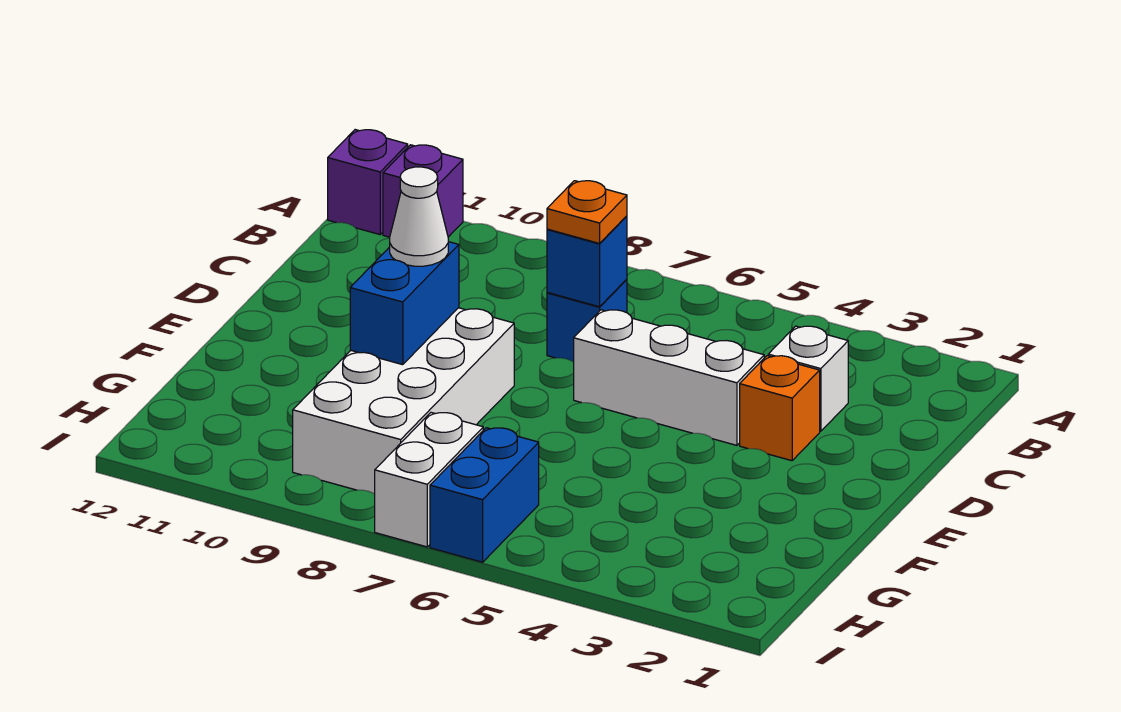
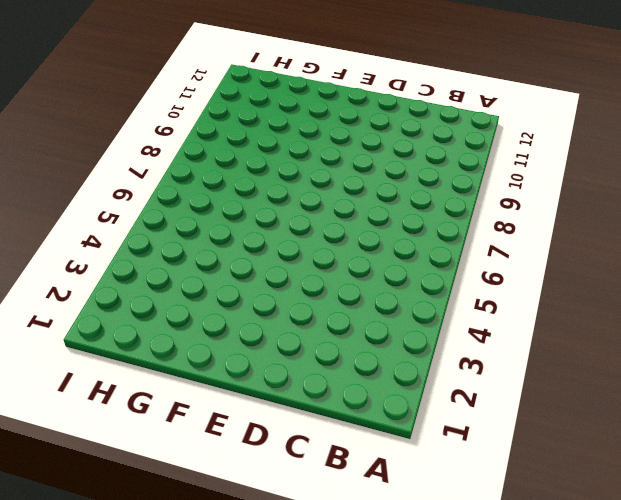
none -> purple brick A11 level 1
none -> purple brick A12 level 1
none -> white brick C3 level 1

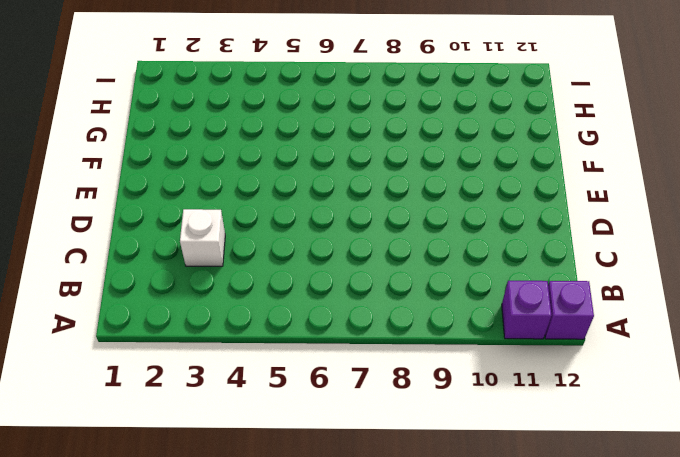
none -> blue brick C7 level 1
none -> orange brick D3 level 1
none -> white brick D4:D6 level 1

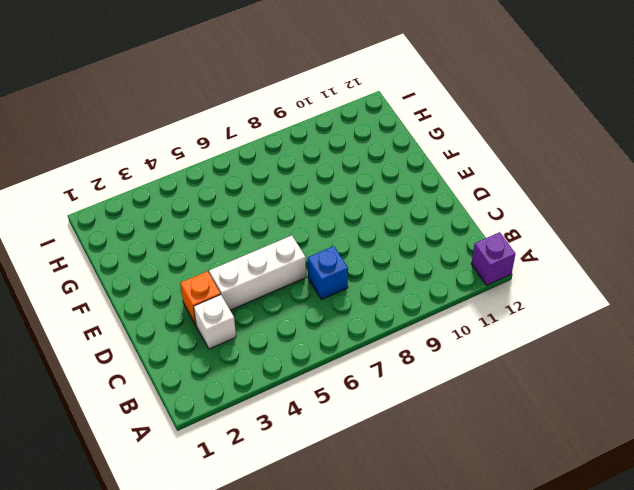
none -> purple brick A11 level 1
none -> white brick E8:H9 level 1
none -> blue brick H6:I6 level 1

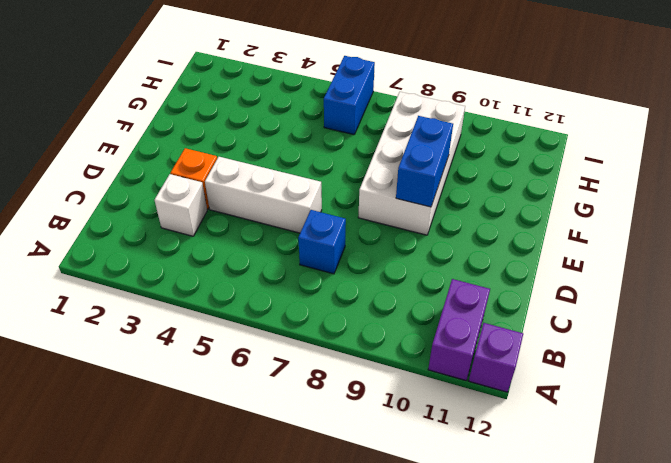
purple brick A11:B11 level 1 -> purple brick A11 level 1
none -> white brick H7:I7 level 1
none -> blue brick C7 level 2
none -> orange plate C7 level 3

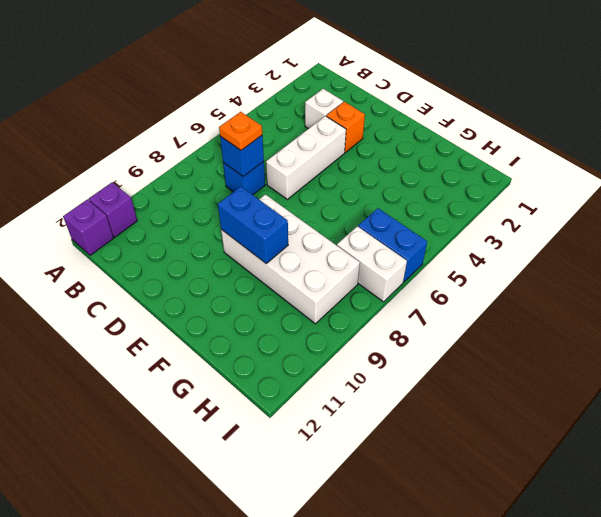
none -> white cone E9 level 3

